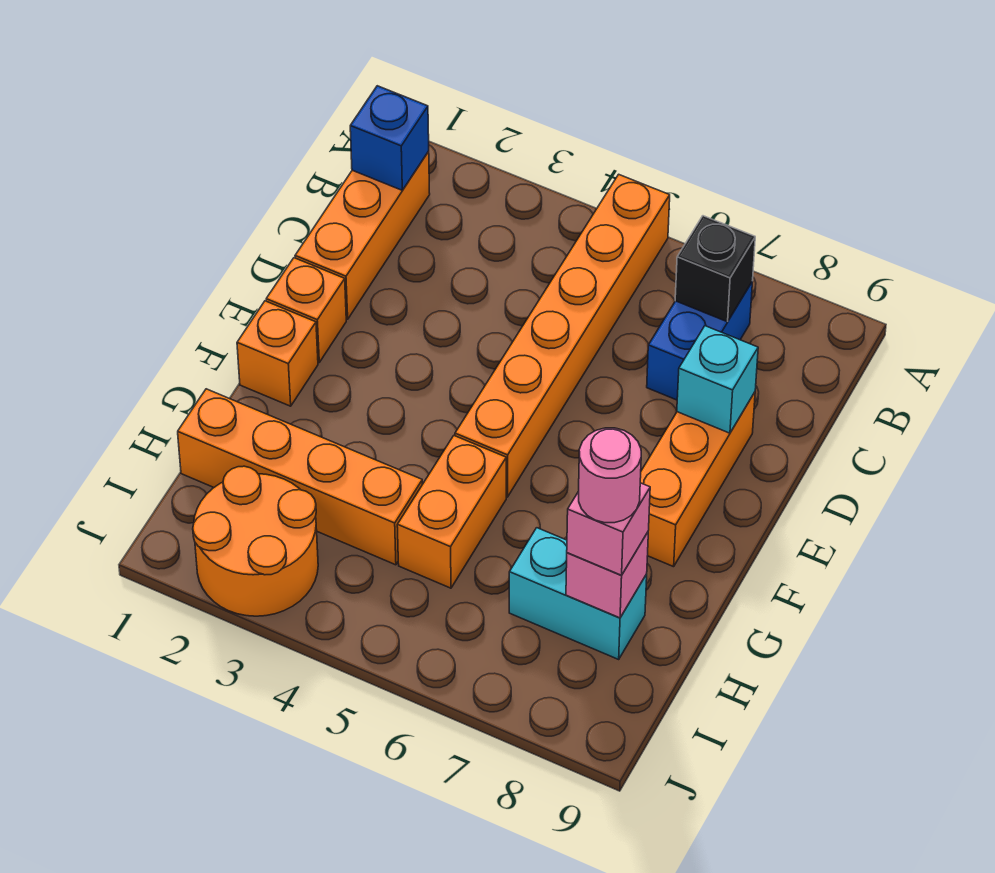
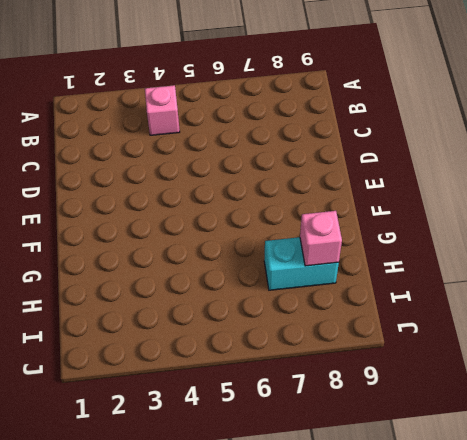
pink brick B4 level 1 -> pink brick H8 level 3
none -> orange brick A5:F5 level 1
none -> orange brick B1:D1 level 1
none -> blue brick B7:C7 level 1

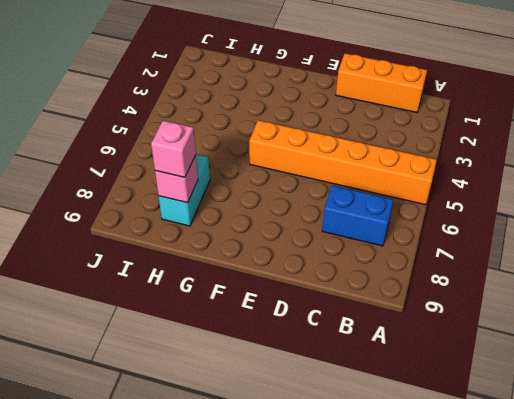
none -> orange brick D8:F8 level 1
none -> orange brick E1 level 1
none -> orange brick F1 level 1

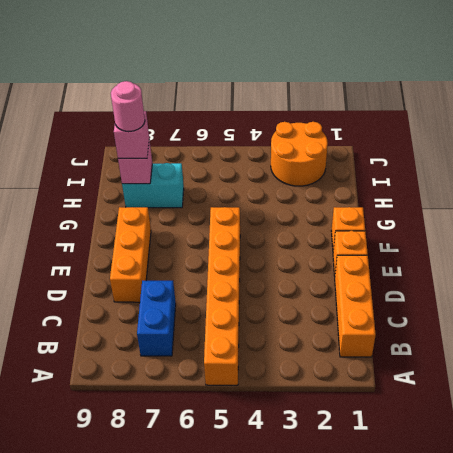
none -> orange brick G5:H5 level 1
none -> orange brick H1:H4 level 1
none -> blue brick B1 level 2

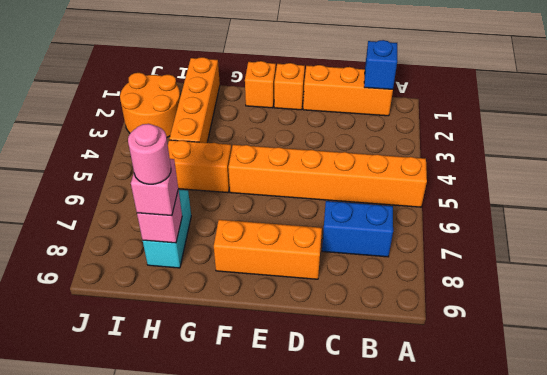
none -> black brick B7 level 2
none -> cyan brick D8 level 2

